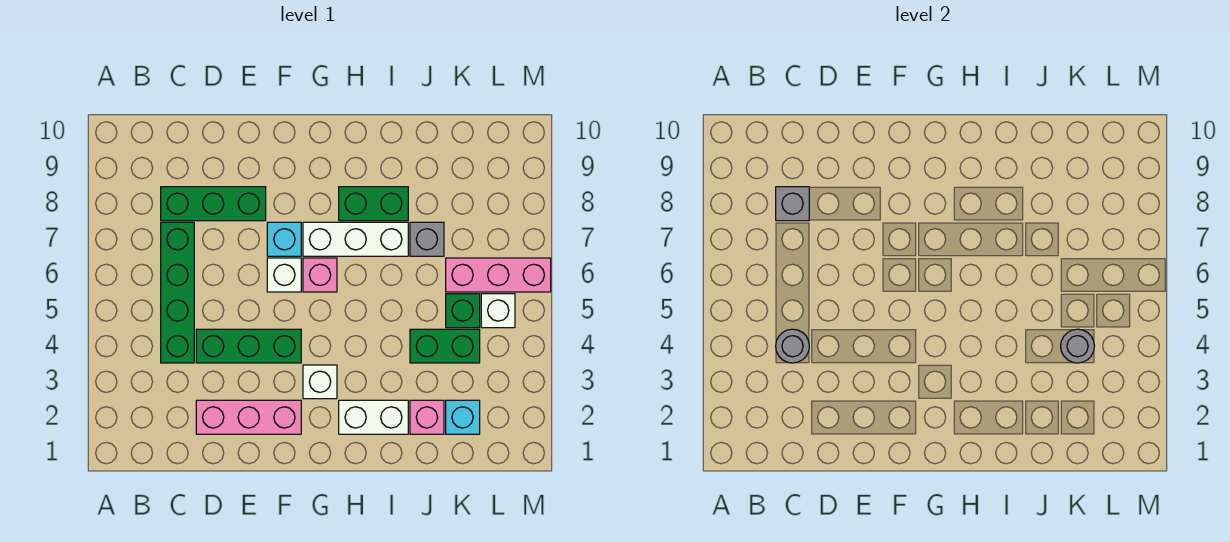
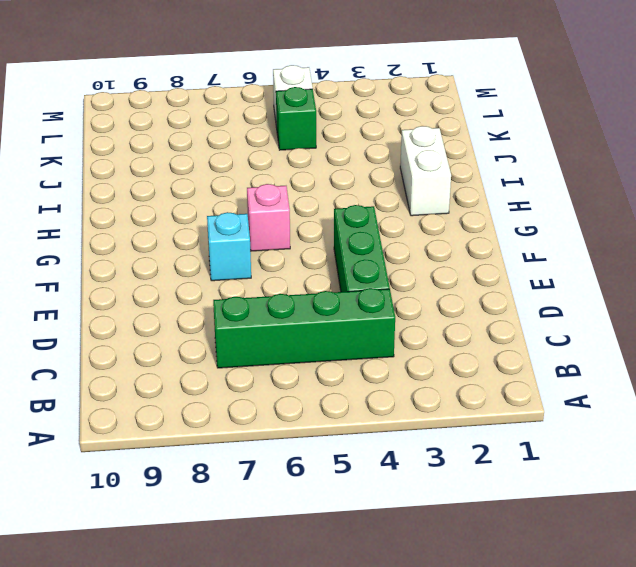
none -> green brick C8:E8 level 1
none -> pink brick D2:F2 level 1
none -> white brick F6 level 1

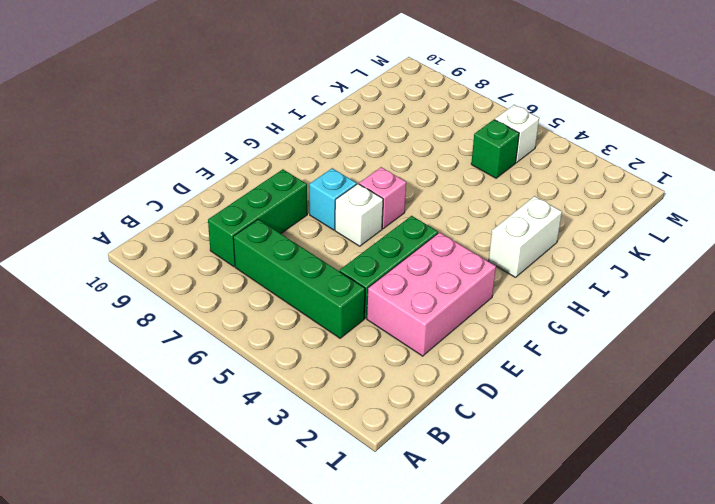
pink brick D2:F3 level 1 -> pink brick D2:F2 level 1
none -> white brick G3 level 1
none -> white brick G7:I7 level 1
none -> green brick H8:I8 level 1

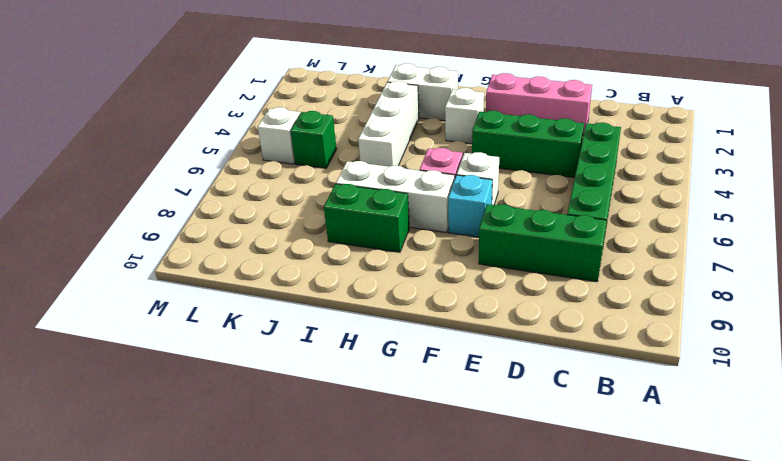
white brick I3:I5 level 1 -> none
none -> pink brick J2 level 1
none -> green brick J4:K4 level 1
none -> grey brick J7 level 1

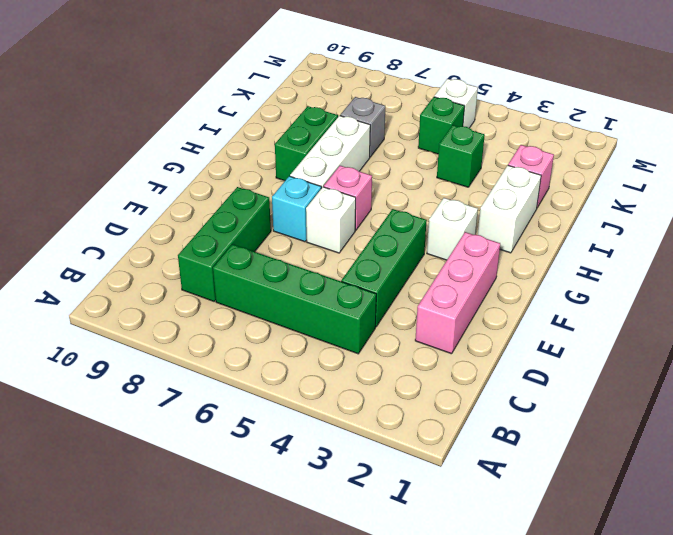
green brick J4 level 1 -> green brick J4:K4 level 1
none -> cyan brick K2 level 1
none -> pink brick K6:M6 level 1
none -> grey round brick C4 level 2

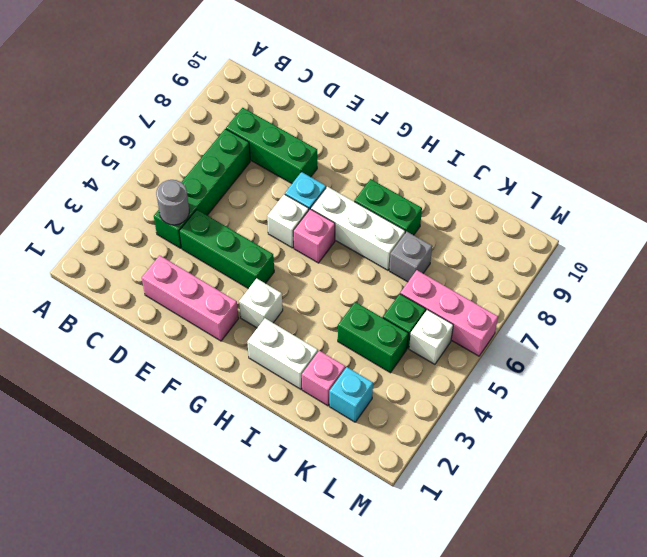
none -> grey brick C8 level 2
none -> grey round brick K4 level 2

